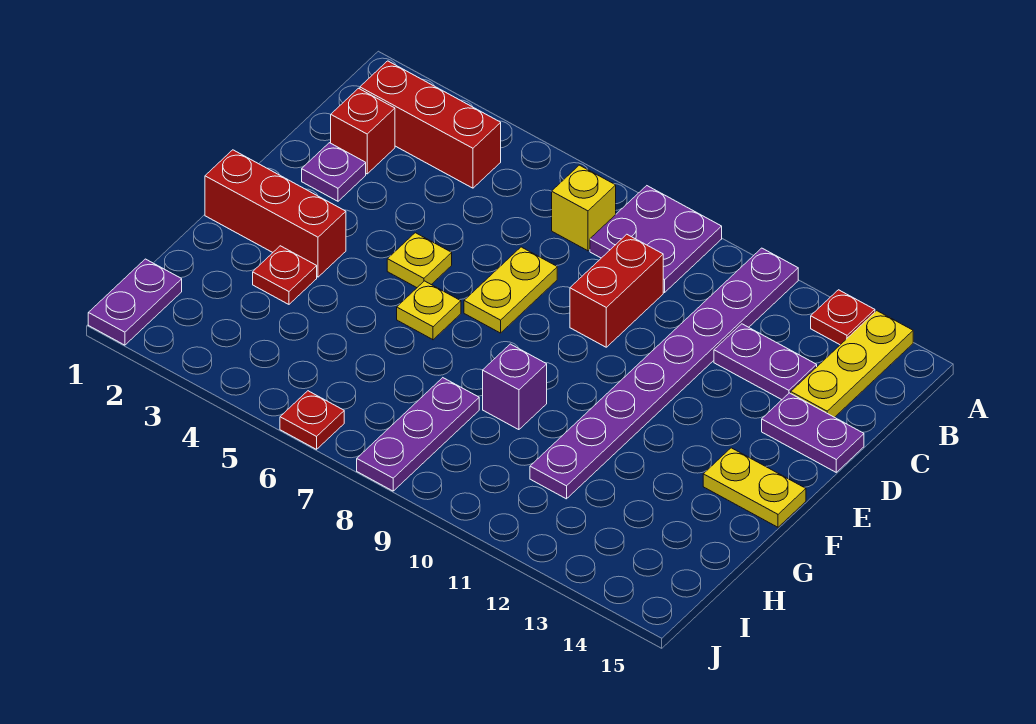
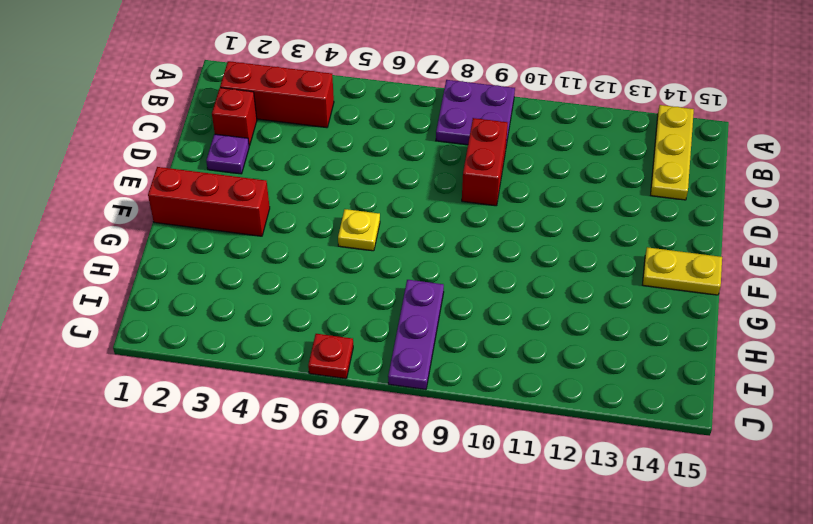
none -> purple plate A11:H11 level 1
none -> red plate A13 level 1
none -> yellow brick B7 level 1

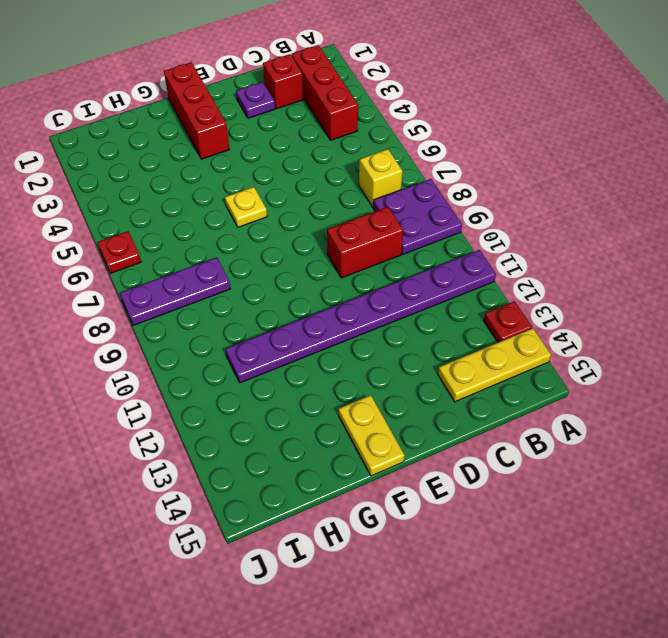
none -> purple plate C12:C13 level 1
none -> yellow plate D7:E7 level 1
none -> purple plate D14:D15 level 1

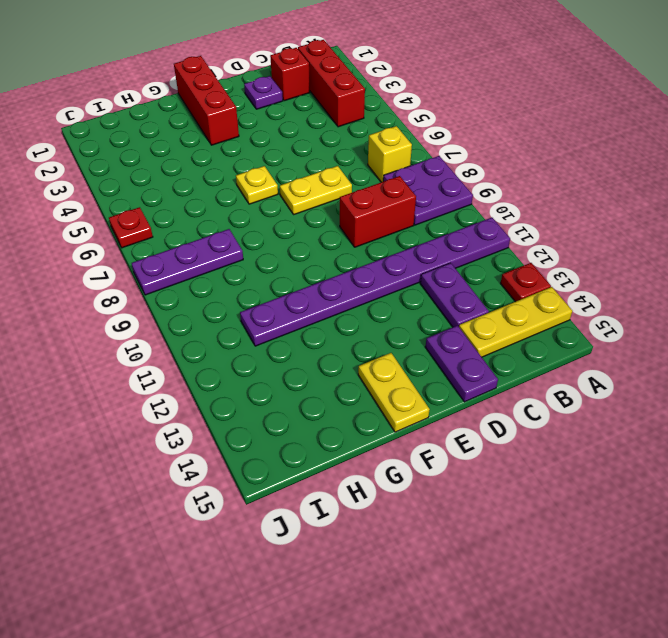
none -> yellow plate E5 level 1
none -> red plate G3 level 1
none -> purple brick G9 level 1

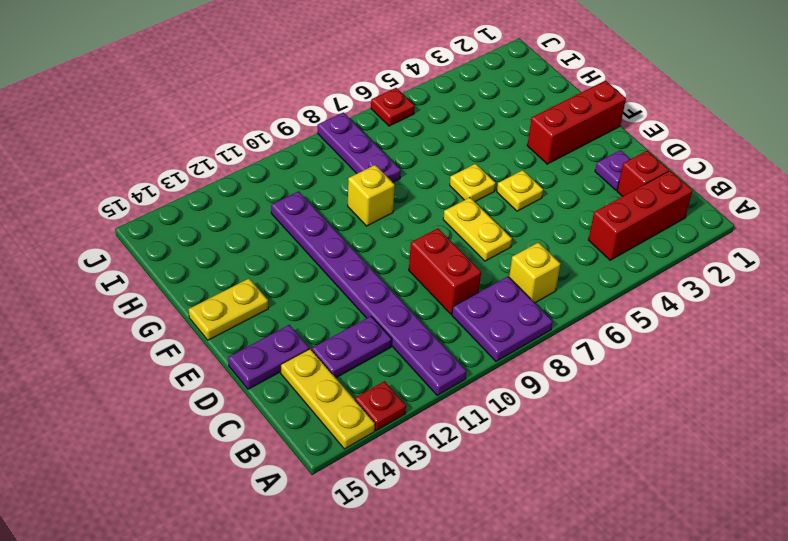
yellow brick G9 level 1 -> purple brick G9 level 1
none -> red plate G3 level 1
none -> purple plate I1:J1 level 1

